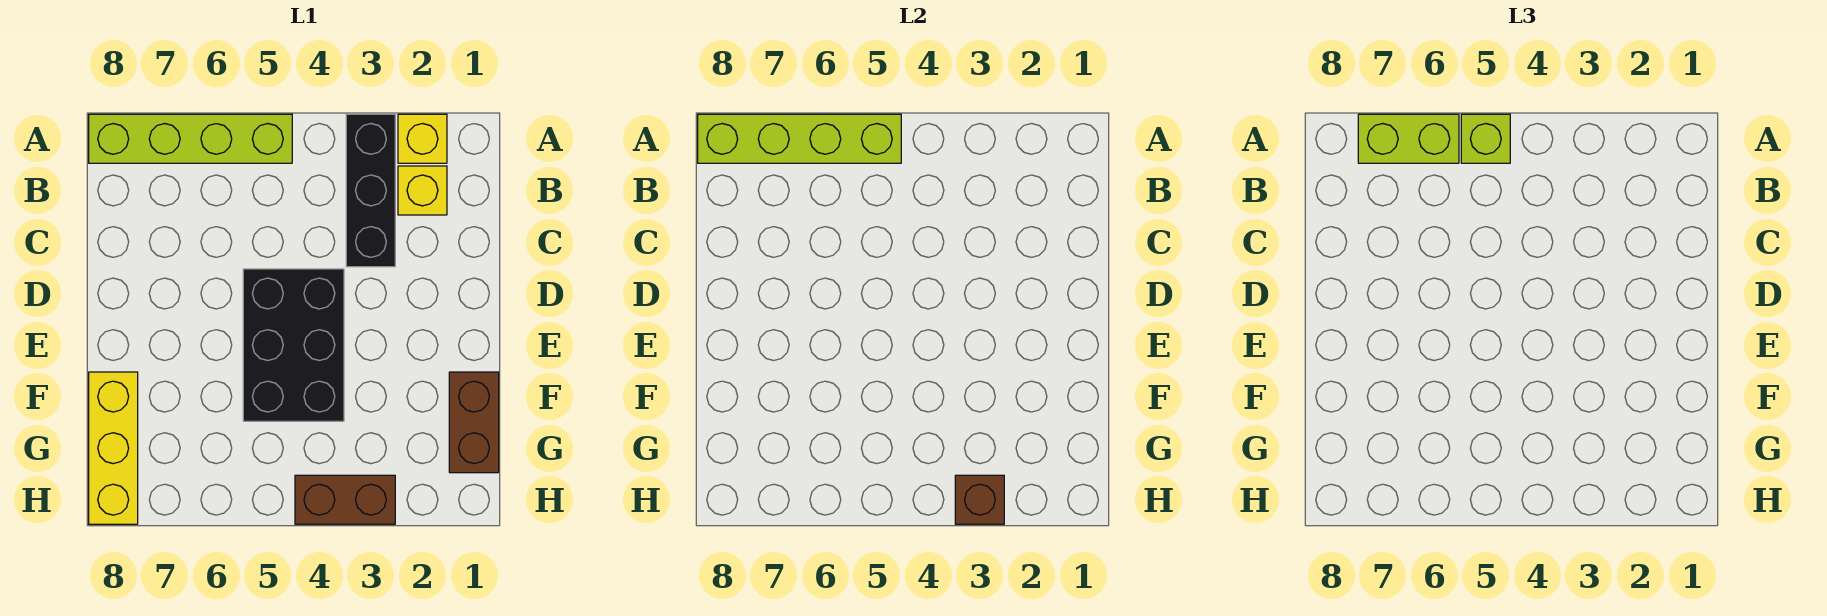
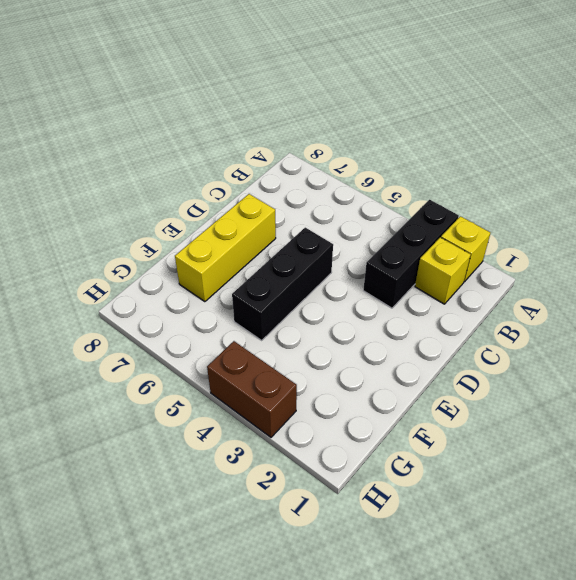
black brick D5:F5 level 1 -> black brick D4:F5 level 1
yellow brick D7:F7 level 1 -> yellow brick F8:H8 level 1
none -> lime brick A5:A8 level 1
none -> brown brick F1:G1 level 1
none -> lime brick A5:A8 level 2

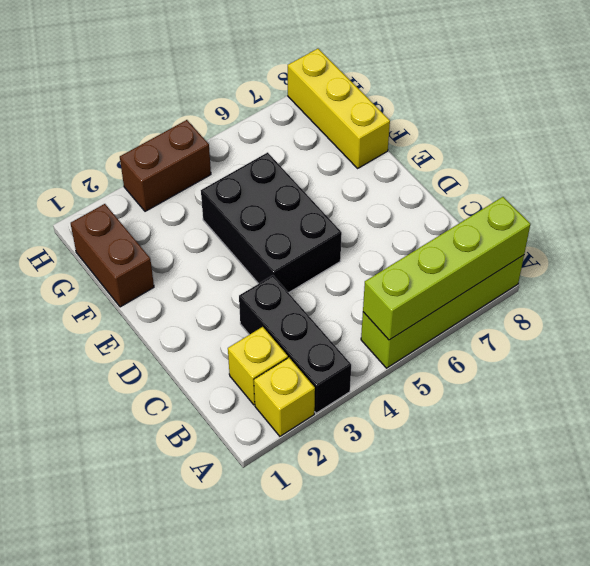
none -> brown brick H3 level 2
none -> lime brick A5 level 3
none -> lime brick A6:A7 level 3

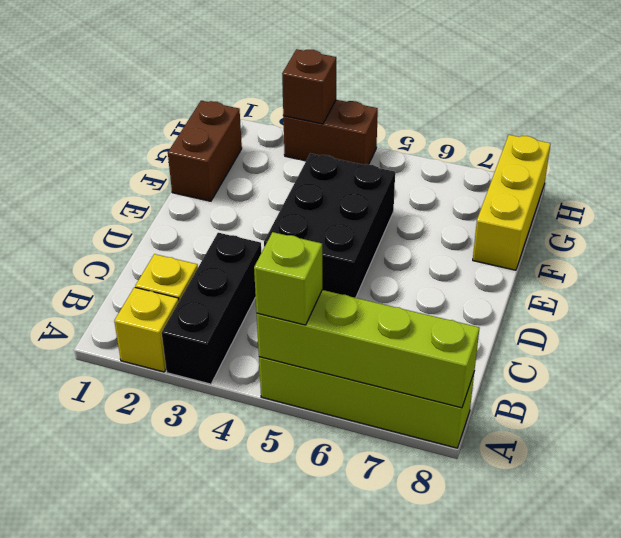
none -> lime brick A6:A7 level 3

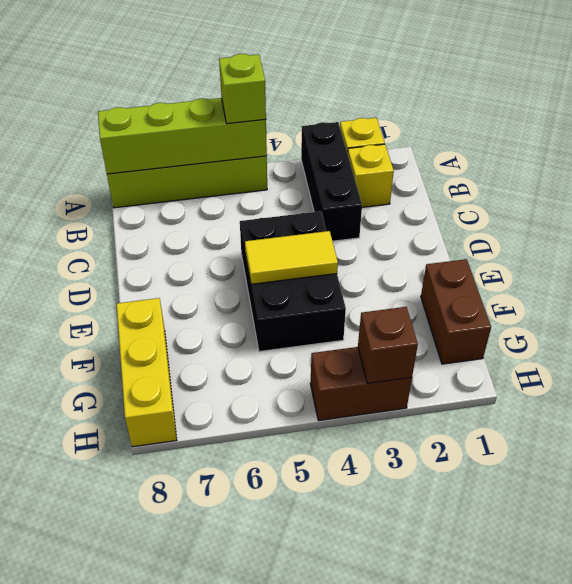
yellow tile E4:E5 level 2 -> none
none -> lime brick A6:A7 level 3

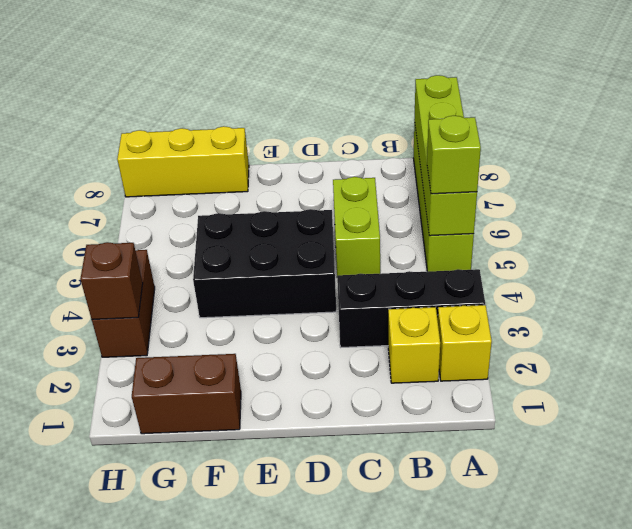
lime brick C5:C6 level 1 -> lime brick A6:A7 level 3

